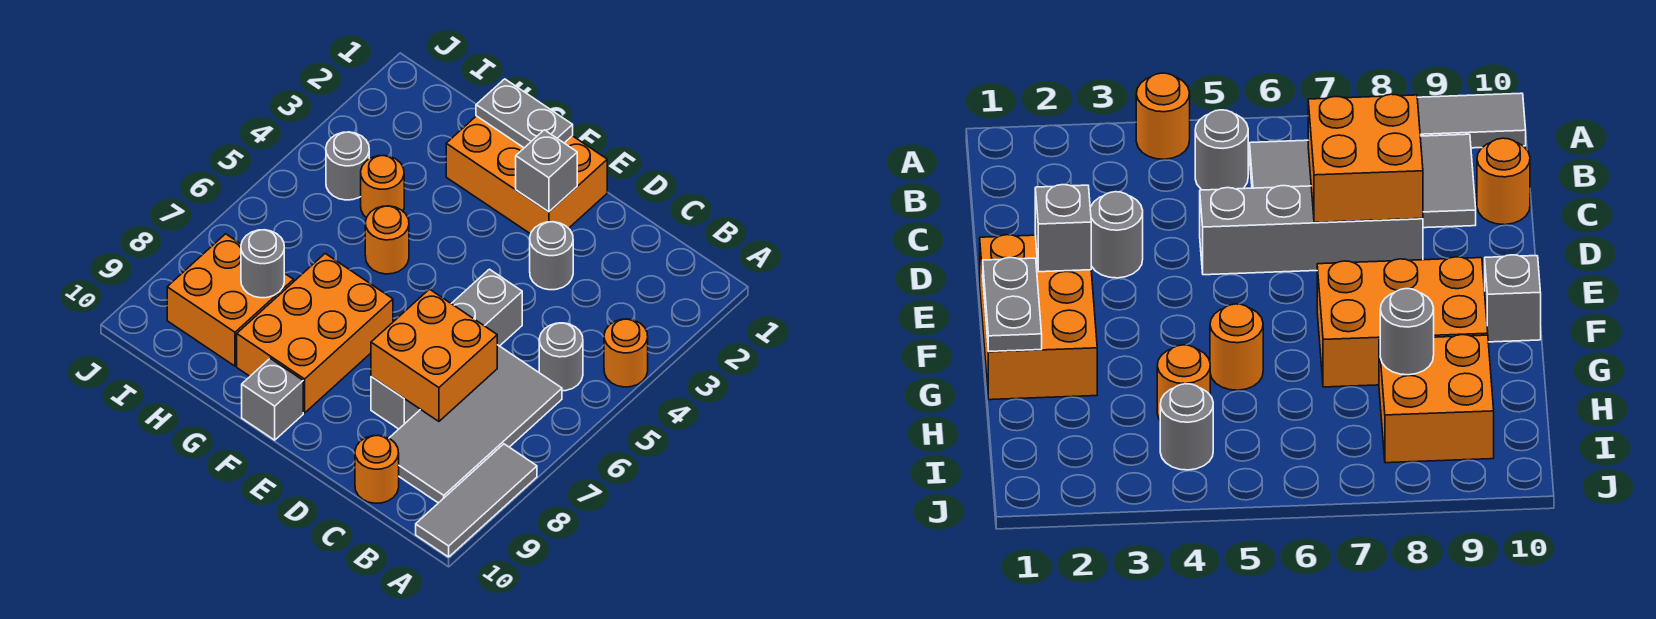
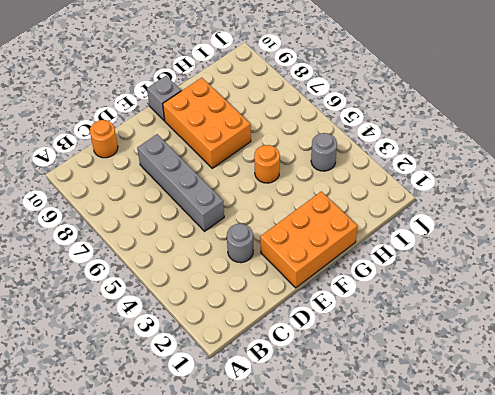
none -> orange round brick A4 level 1
none -> grey tile A8:A10 level 1
none -> grey round brick B5 level 1

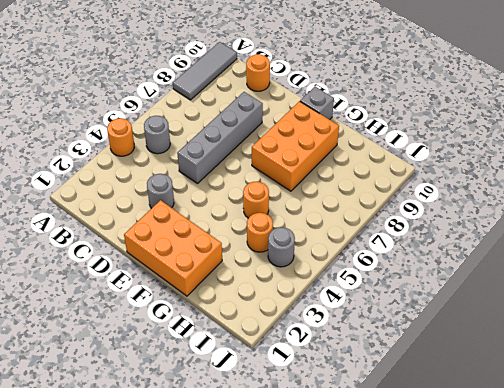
none -> grey tile B6:C9 level 1
none -> orange brick H8:I9 level 1
none -> orange brick C7:D8 level 2

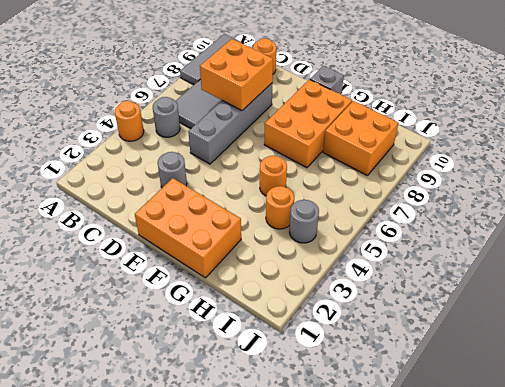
none -> grey brick E2 level 2
none -> grey plate F1:G1 level 2
none -> grey round brick H8 level 2

